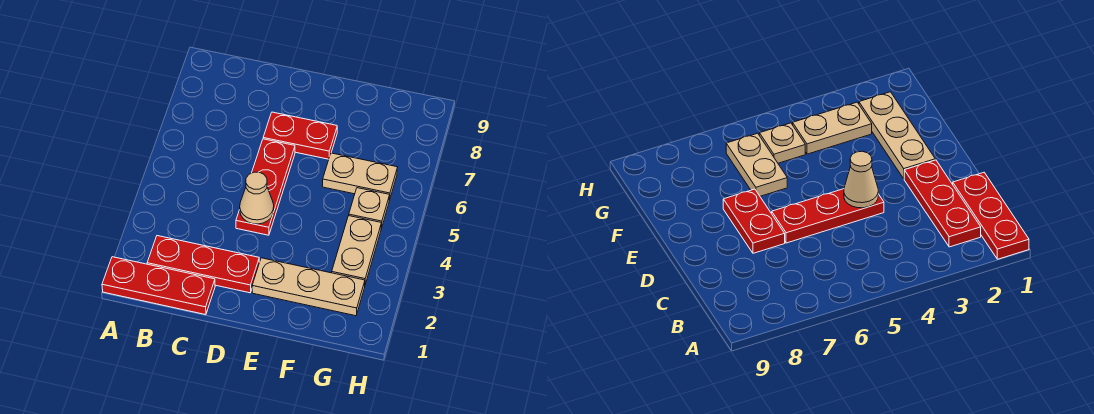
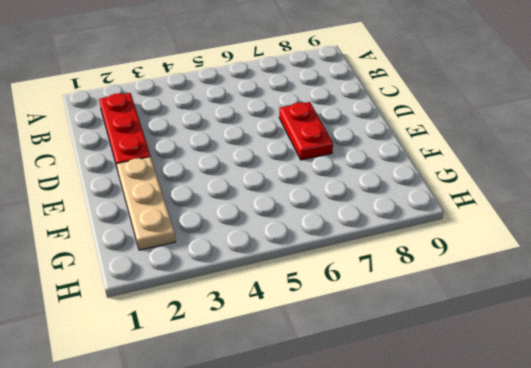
none -> red plate A1:C1 level 1
none -> red plate D4:D6 level 1

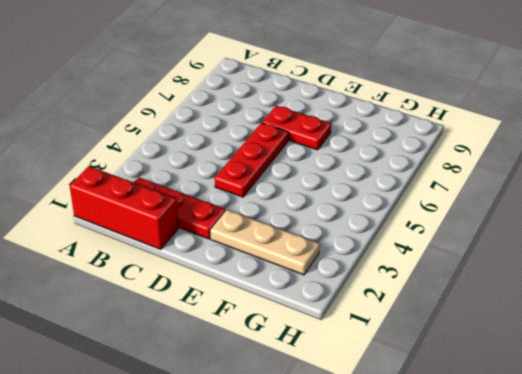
red brick A1:C1 level 1 -> red plate A1:C1 level 1
none -> tan plate F6:G6 level 1
none -> tan plate G3:G4 level 1

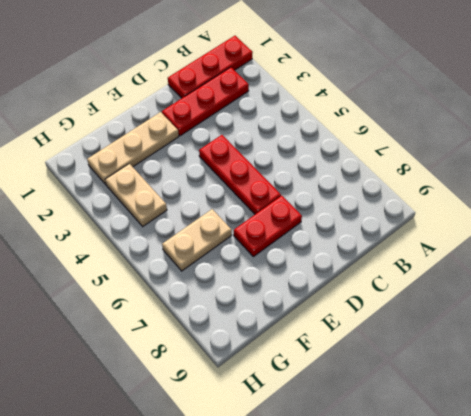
none -> tan plate G5 level 1
none -> tan cone D4 level 2

